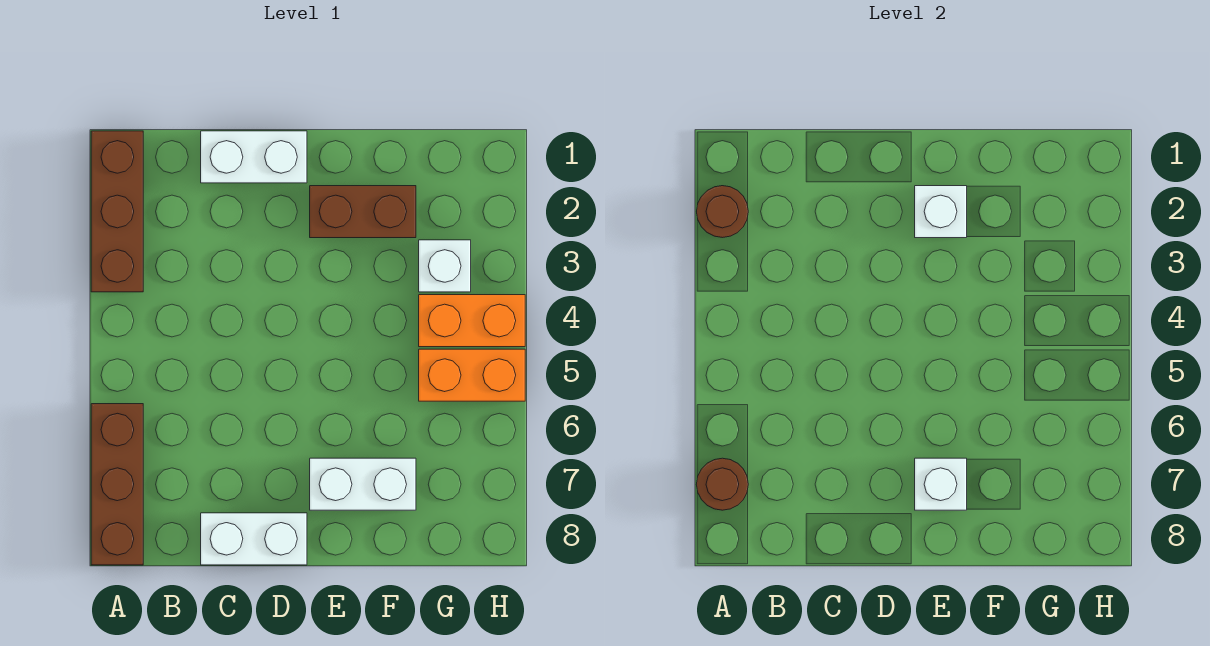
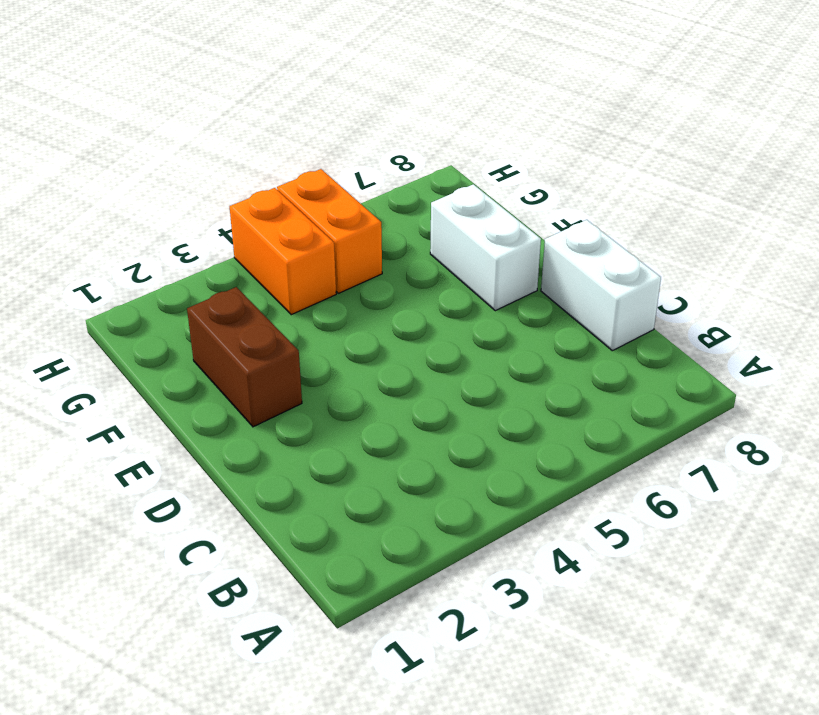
none -> brown brick A1:A3 level 1
none -> brown brick A6:A8 level 1
none -> white brick C1:D1 level 1

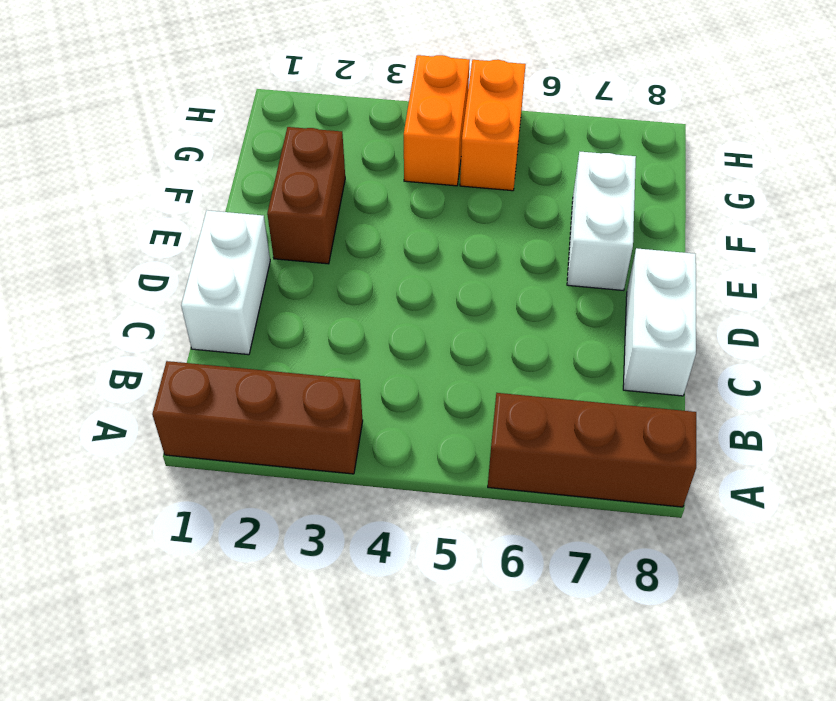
none -> white brick G3 level 1
none -> brown round brick A2 level 2
none -> brown round brick A7 level 2

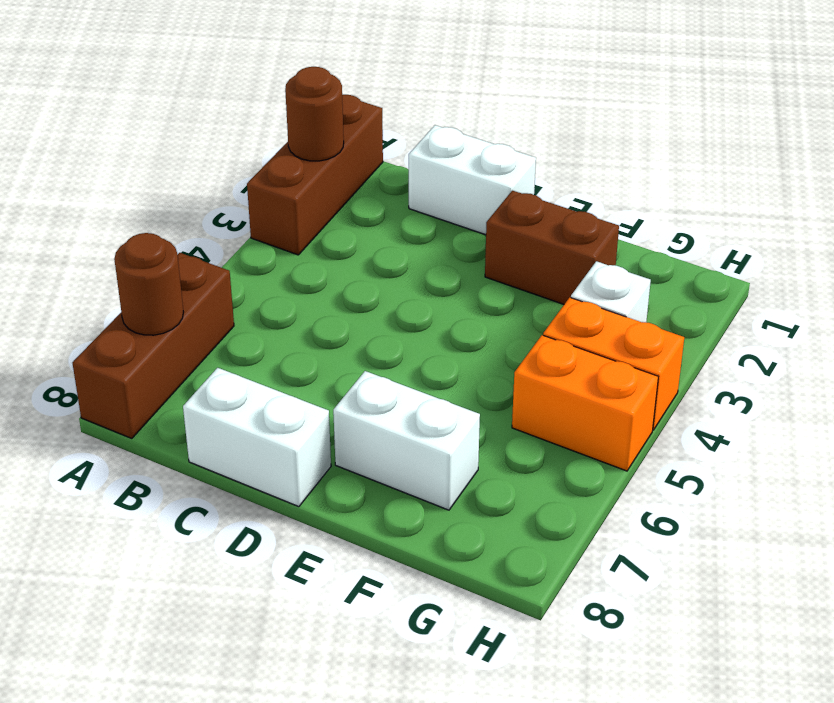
none -> white brick E2 level 2
none -> white brick E7 level 2

